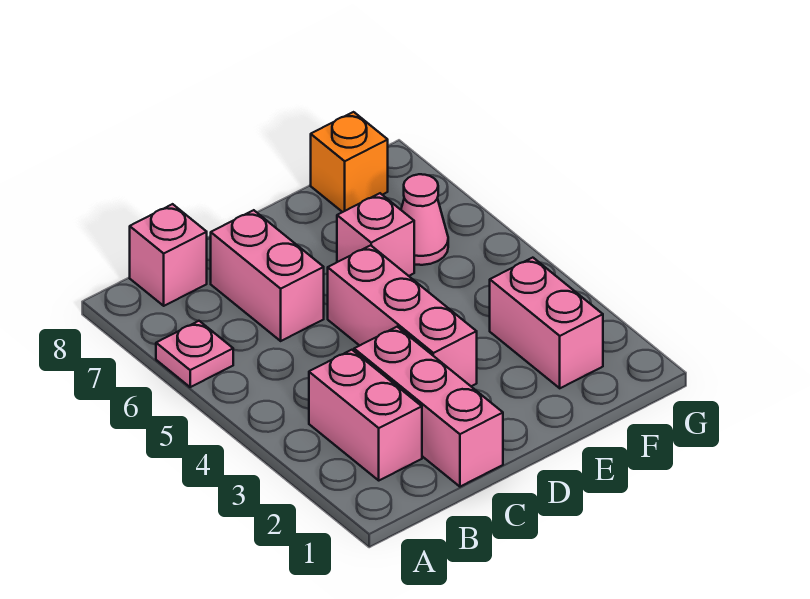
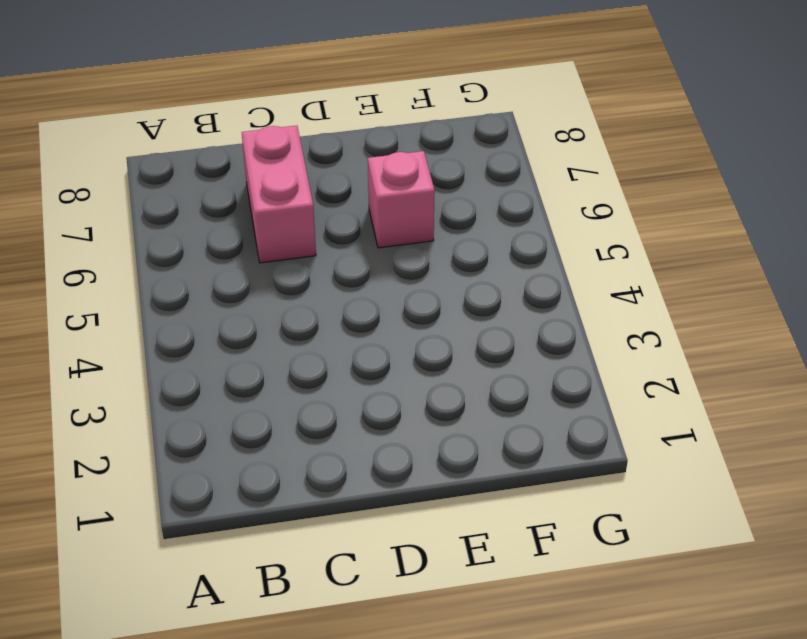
none -> pink plate A6 level 1
none -> pink brick B2:B3 level 1

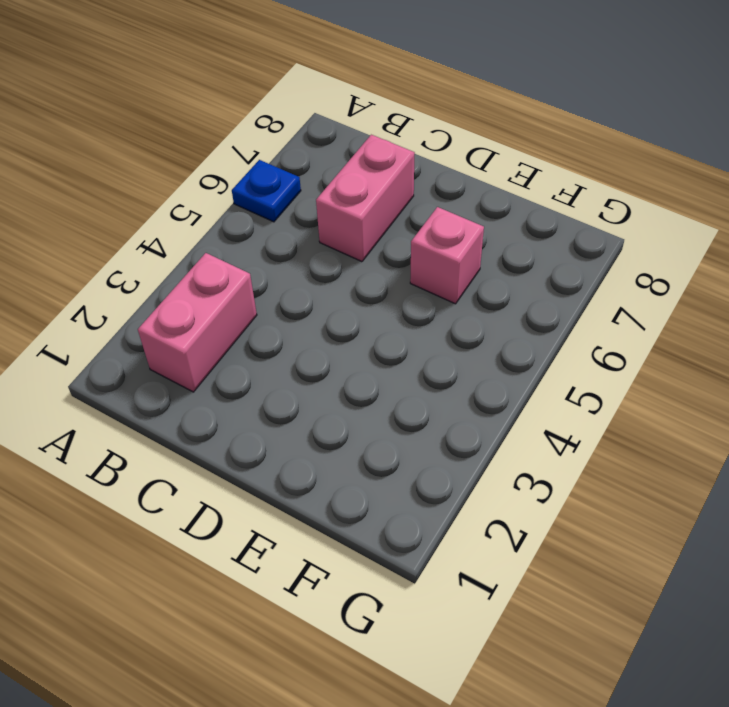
blue plate A6 level 1 -> pink plate A6 level 1
none -> pink brick B8 level 1
none -> pink brick C1:C3 level 1

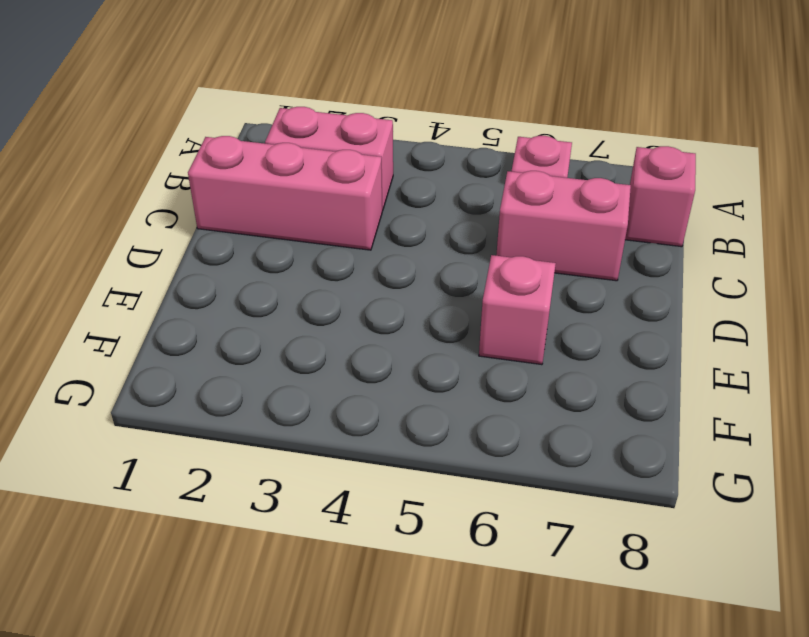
none -> pink brick D3:D5 level 1
none -> pink brick F2:F3 level 1

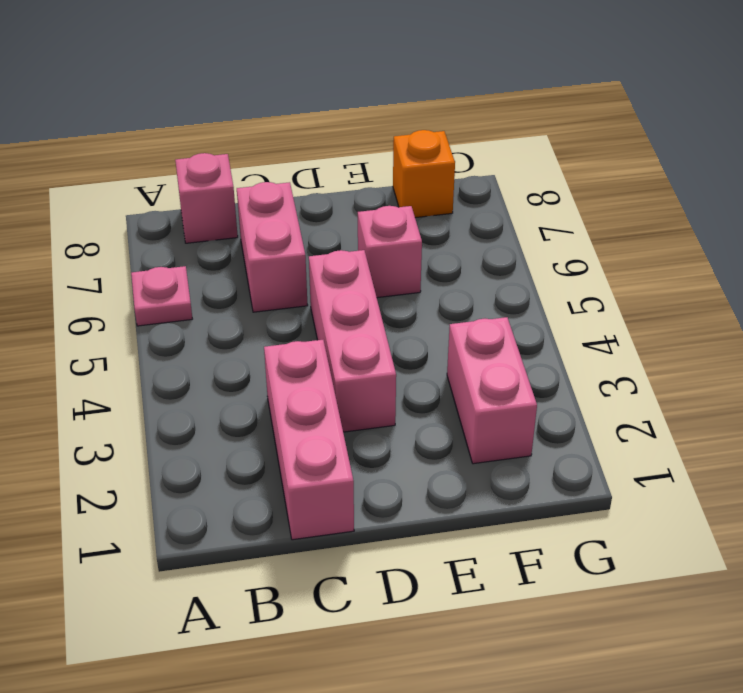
none -> pink brick B2:B3 level 1
none -> pink cone F6 level 1

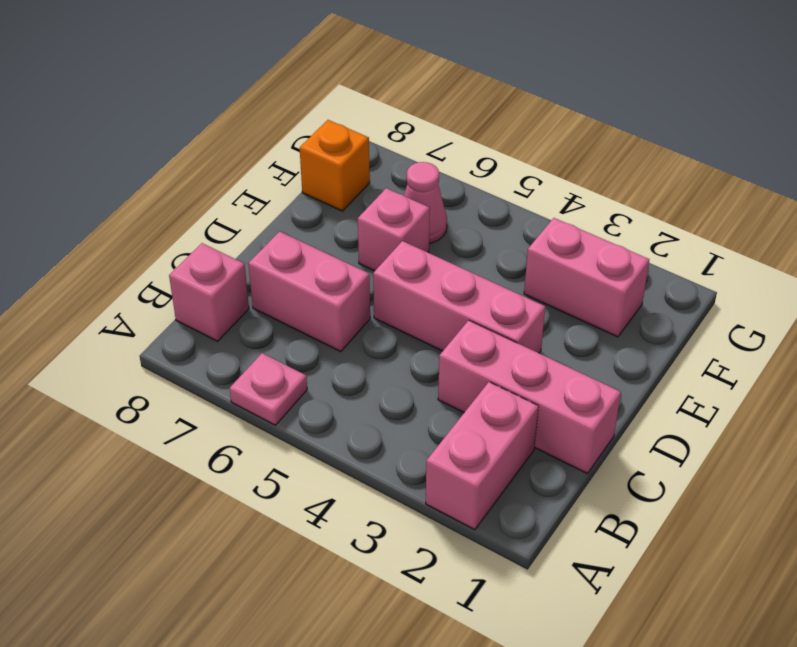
pink brick A2:B2 level 1 -> pink brick B2:B3 level 1

